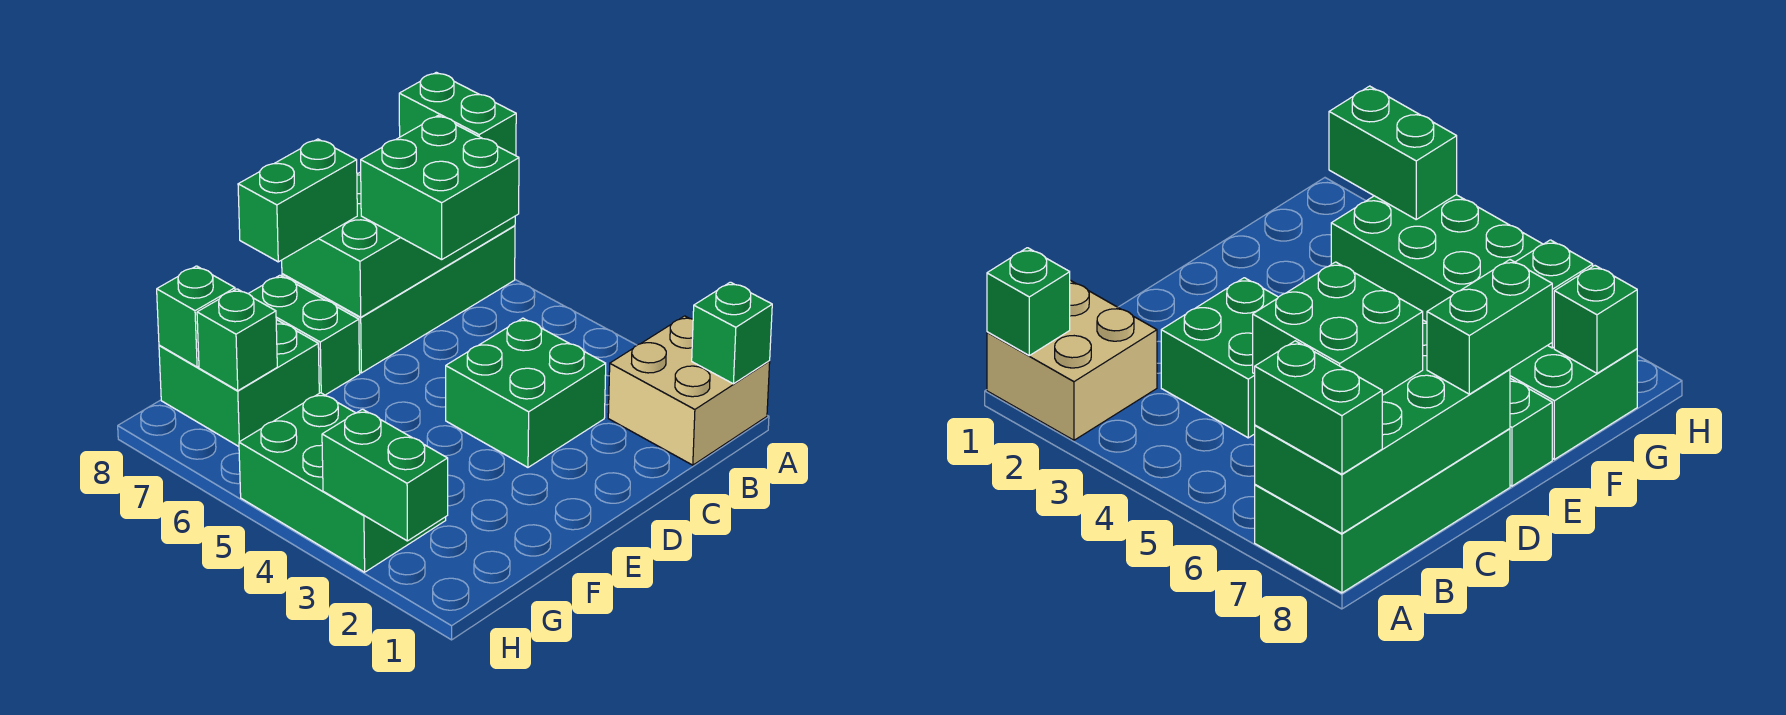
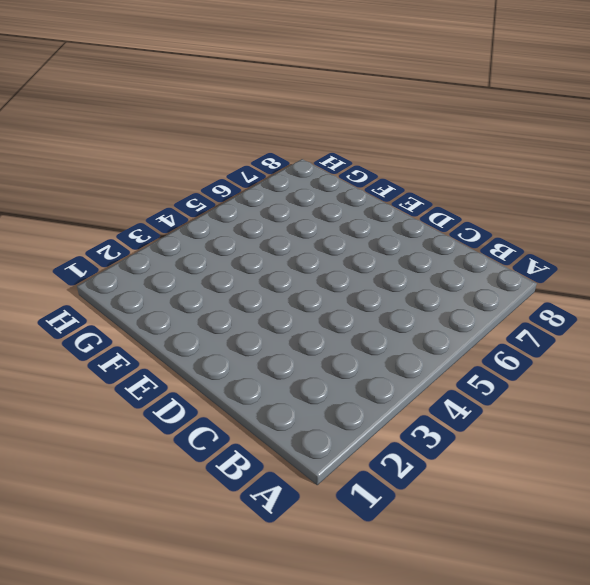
none -> tan brick A1:B2 level 1
none -> green brick A7:D8 level 1
none -> green brick C3:D4 level 1

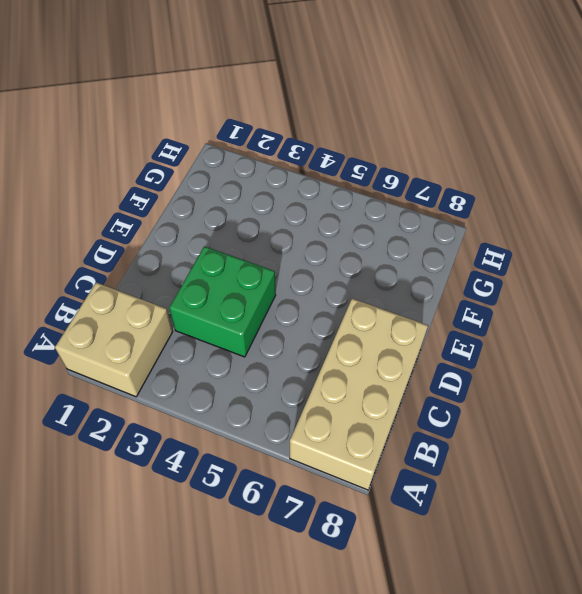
tan brick A7:D8 level 1 -> green brick A7:D8 level 1
none -> green brick E7:E8 level 1
none -> green brick F7:G8 level 1
none -> green brick G3:H5 level 1

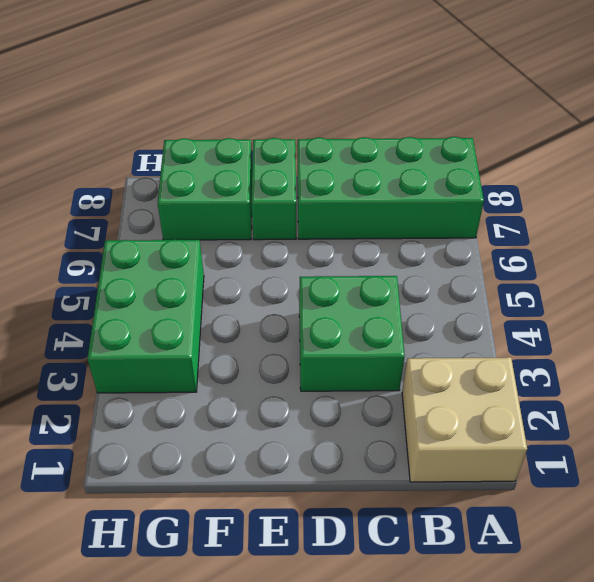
none -> green brick A1 level 2
none -> green brick A7:D8 level 2
none -> green brick G7 level 2

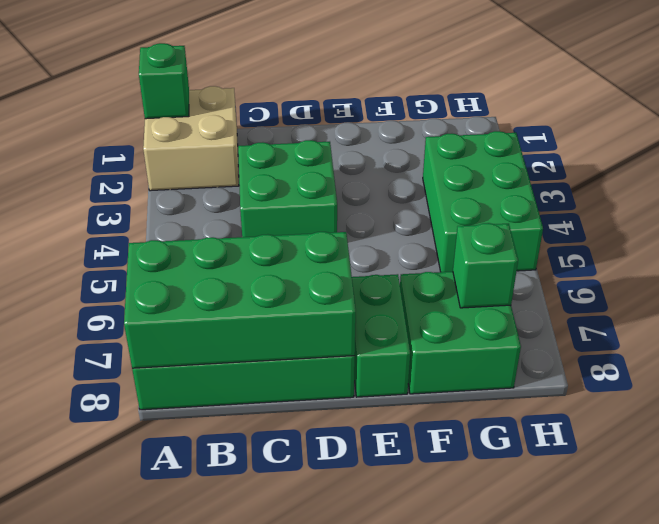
none -> green brick G8 level 2
none -> green brick H2:H3 level 2
none -> green brick A7:A8 level 3

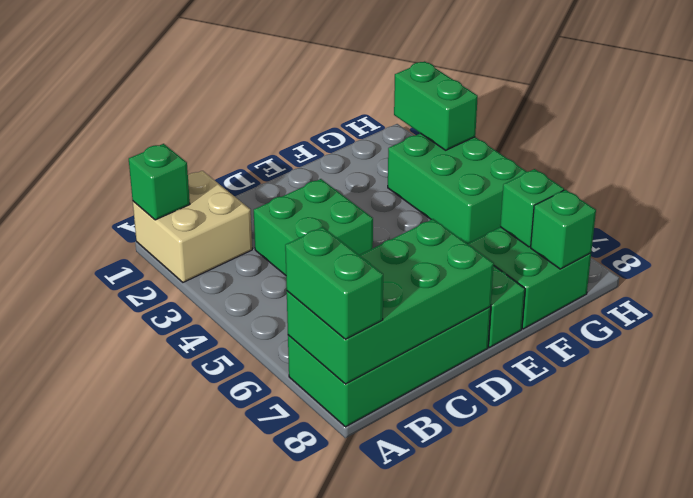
none -> green brick B6:C7 level 3
none -> green brick D8:E8 level 3

